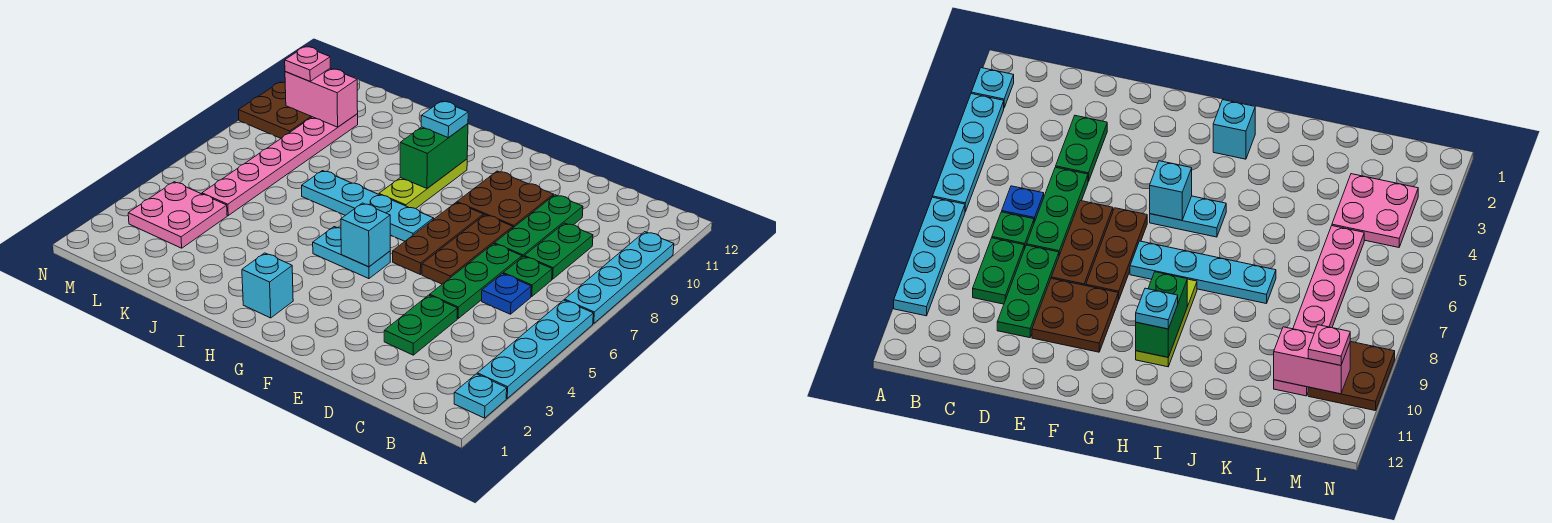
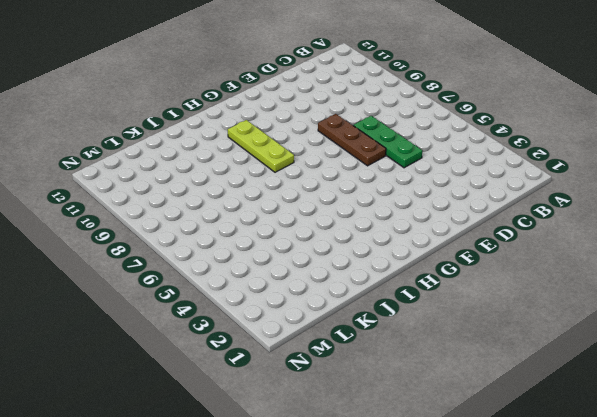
none -> cyan plate A2 level 1
none -> cyan plate A3:A6 level 1
none -> cyan plate A7:A10 level 1

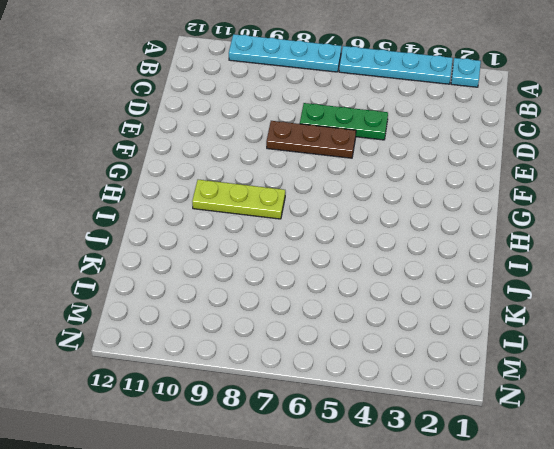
none -> blue plate C6 level 1
none -> green plate C7 level 1
none -> green plate C8:C9 level 1

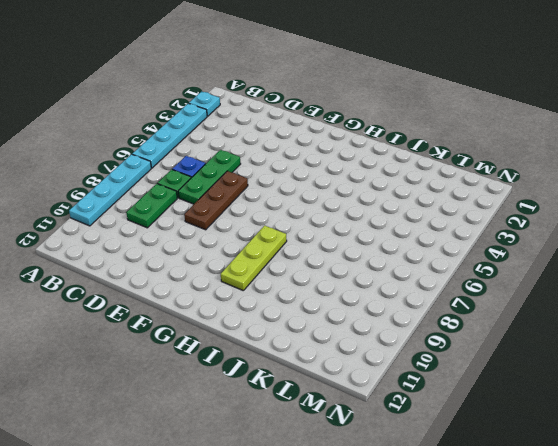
none -> green plate D3:D4 level 1
none -> green plate D8:D10 level 1
none -> brown plate E9:F10 level 1

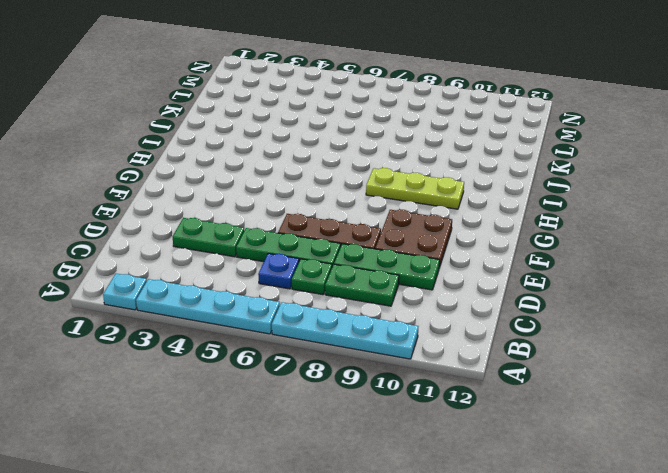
none -> brown plate F6:F8 level 1
none -> cyan plate G5:H5 level 1
none -> cyan plate G7:J7 level 1

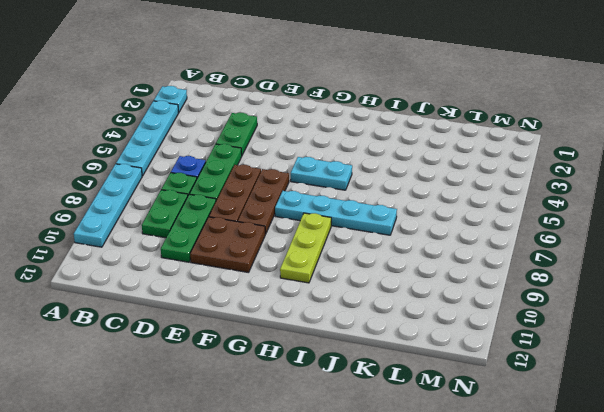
none -> cyan brick H2 level 1
none -> pink plate L3:M4 level 1
none -> pink plate L5:L10 level 1

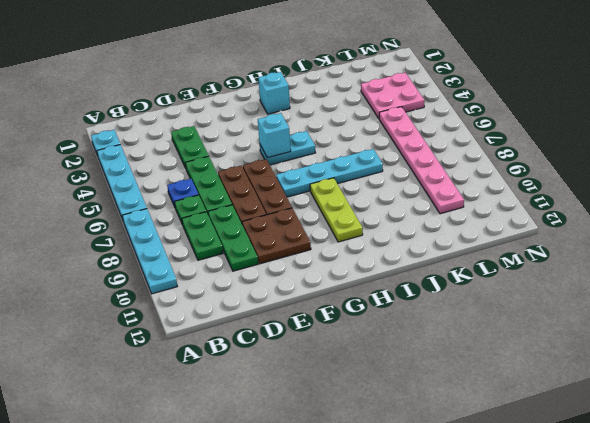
none -> brown plate M9:N10 level 1
none -> green brick H9:H10 level 2
none -> pink brick L10:M10 level 2

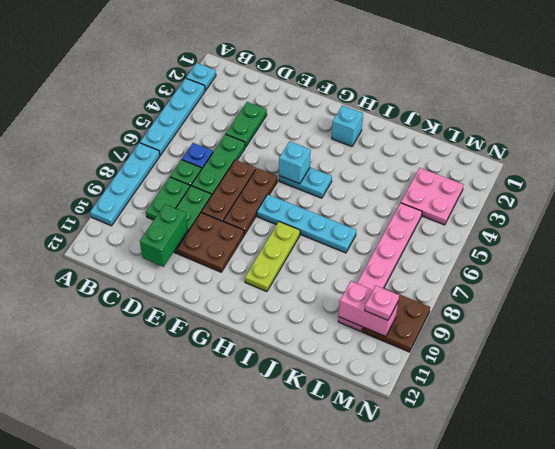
green brick D10:D11 level 2 -> green brick H9:H10 level 2
none -> cyan plate H10 level 3

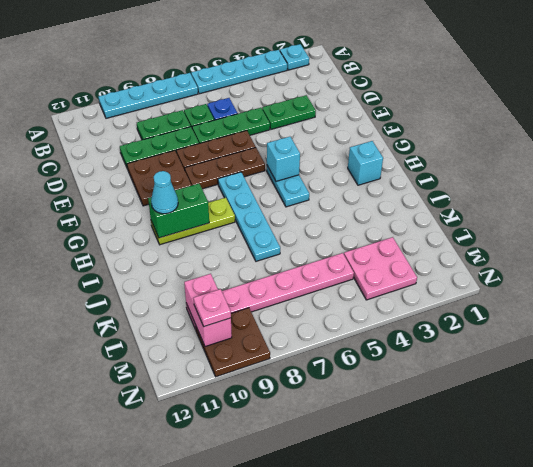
cyan cone H10 level 3 -> cyan plate H10 level 3

